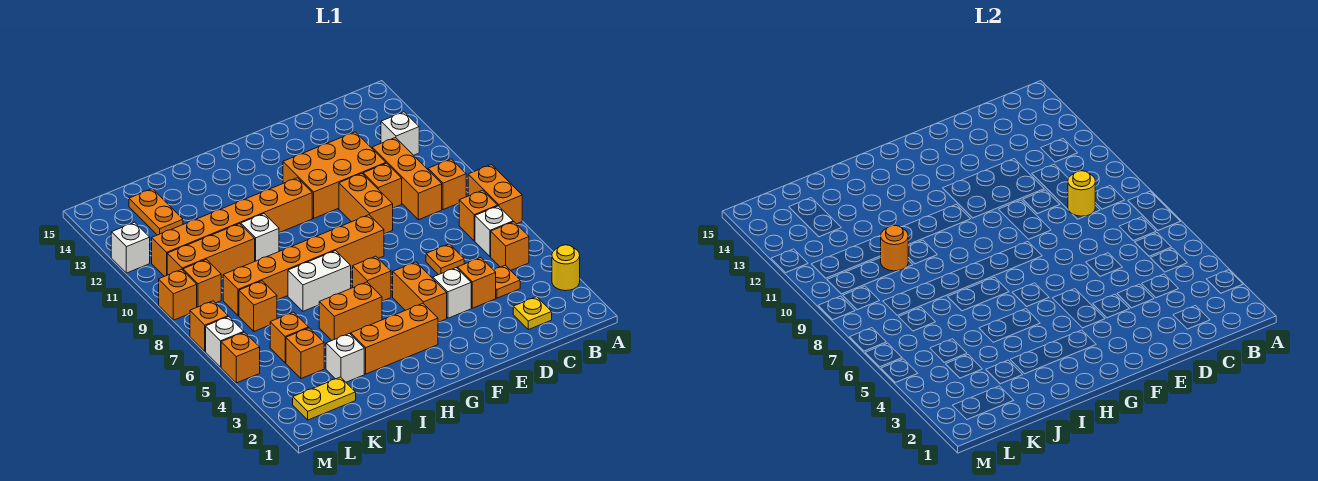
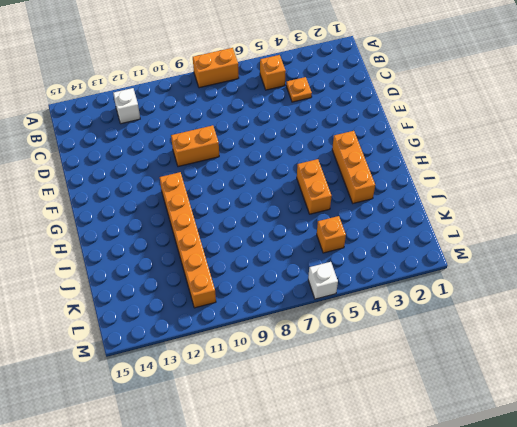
none -> yellow round brick A3 level 1
none -> white brick B6 level 1
none -> orange brick B7 level 1
none -> orange brick B9 level 1

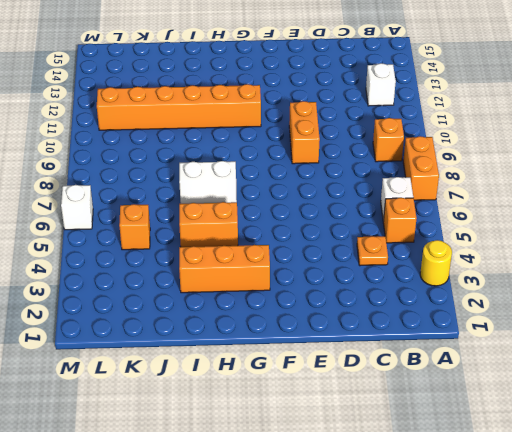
none -> orange brick B7 level 1
none -> yellow plate C2 level 1
none -> orange brick C9:C11 level 1
none -> orange brick D4 level 1

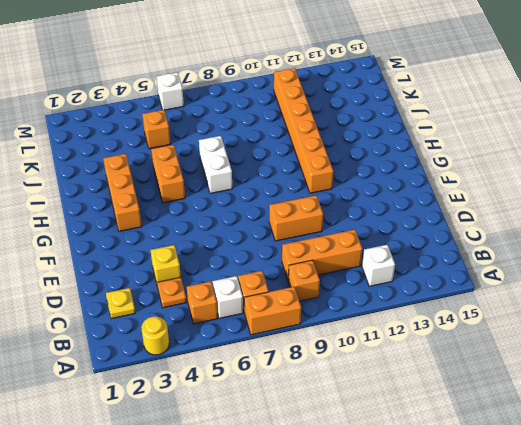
yellow brick D4 level 1 -> orange brick D4 level 1
none -> orange plate D6 level 1
none -> orange brick D10 level 1
none -> orange brick D11:F12 level 1
none -> white brick E4 level 1

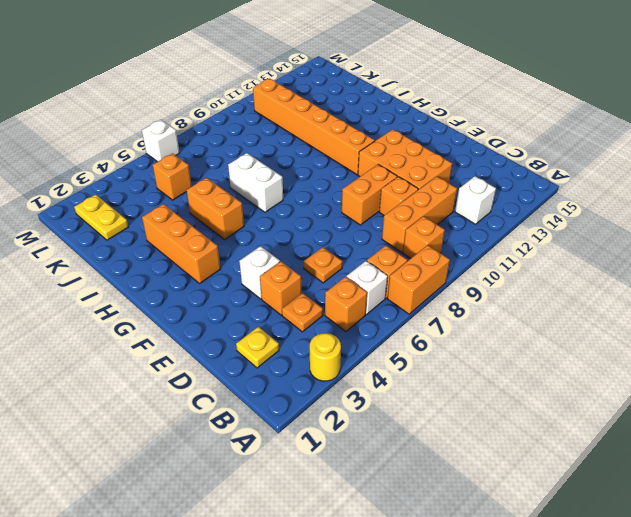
none -> orange brick F4:F5 level 1
none -> orange brick F8:K8 level 1
none -> orange brick G6 level 1
none -> white brick I10 level 1

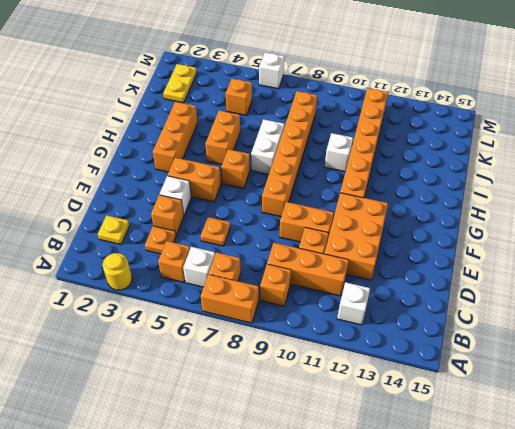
none -> white brick J3 level 1
none -> orange brick J10:L10 level 1
none -> orange brick K4 level 1
none -> orange brick K7 level 1

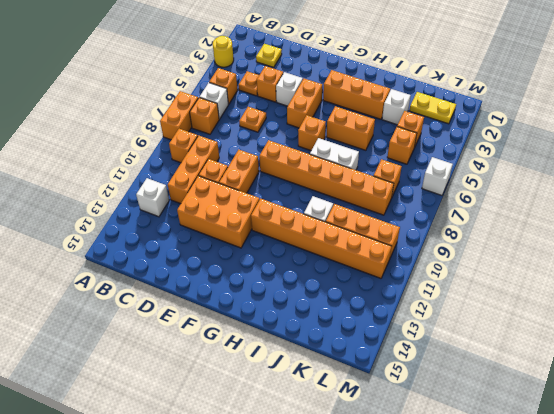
none -> orange plate K13:K14 level 1
none -> orange brick L9 level 1
none -> orange brick M5 level 1
none -> orange brick M7 level 1

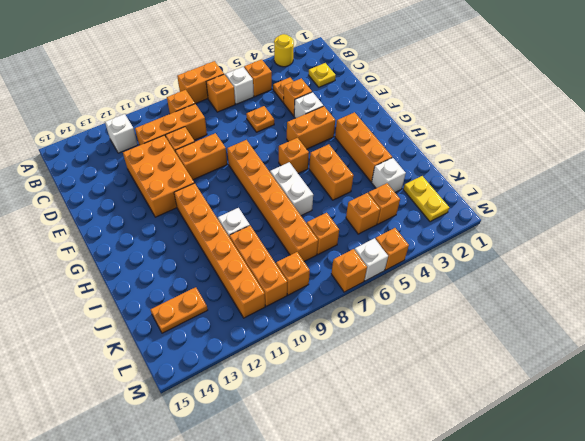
none -> orange brick M9 level 1
none -> white brick M12 level 1
none -> yellow round brick C9 level 2
none -> orange round brick J10 level 2

